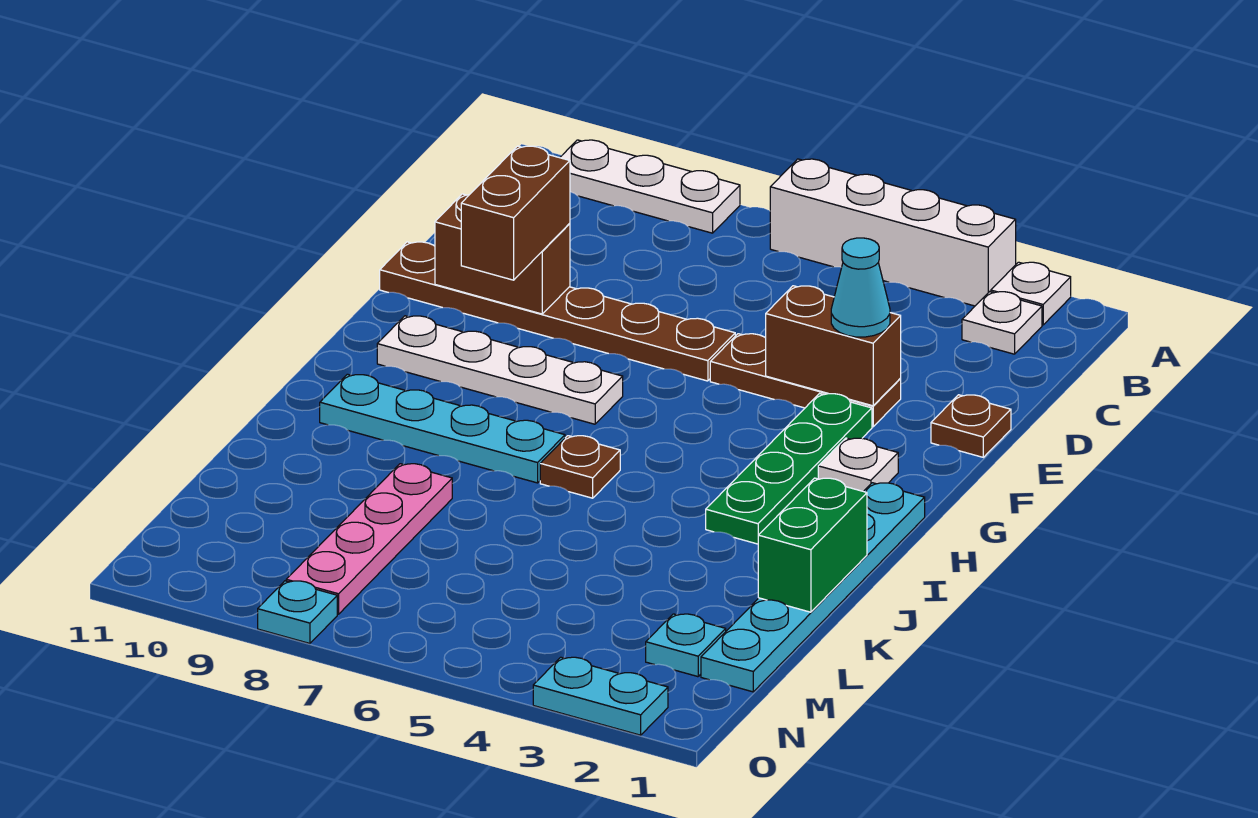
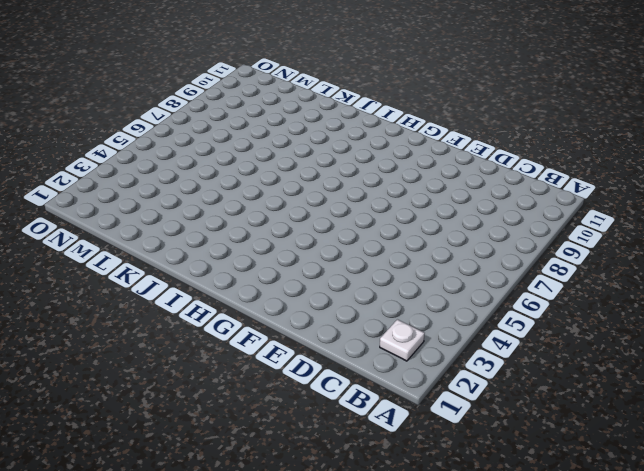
none -> white plate A2 level 1
none -> white brick A3:A6 level 1
none -> white plate A8:A10 level 1

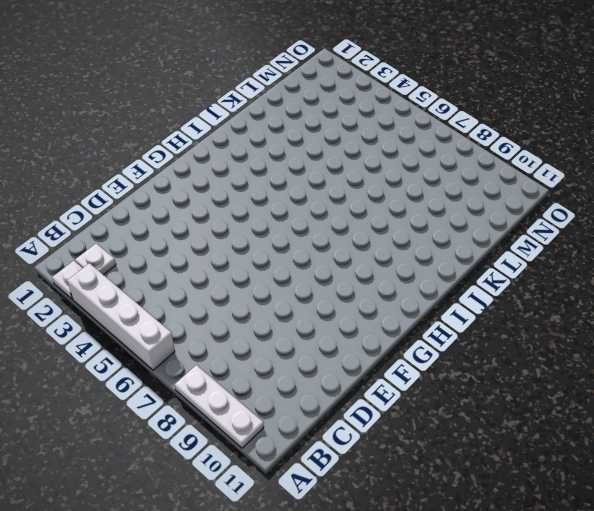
none -> brown plate E1 level 1
none -> brown plate E3:E5 level 1
none -> brown plate E6:E11 level 1

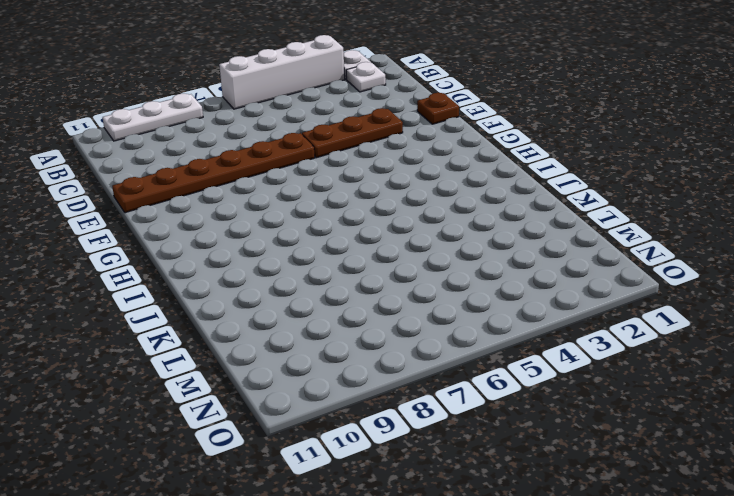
none -> green plate F3:I3 level 1
none -> white plate G2 level 1
none -> white plate G7:G10 level 1

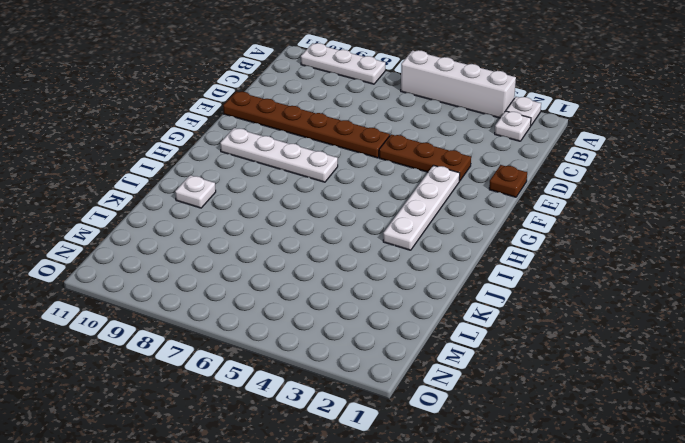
white plate F3:I3 level 1 -> green plate F3:I3 level 1
white plate J10 level 1 -> white plate G2 level 1
none -> cyan plate H1:M1 level 1
none -> brown plate I6 level 1
none -> cyan plate I7:I10 level 1

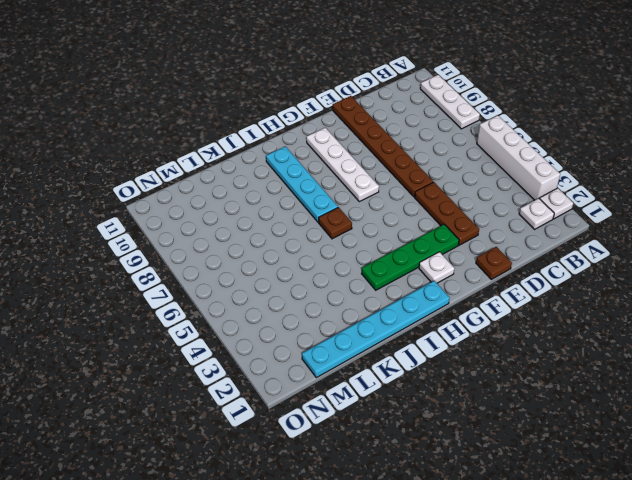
none -> pink plate K8:N8 level 1
none -> cyan plate M2 level 1
none -> cyan plate O2:O3 level 1

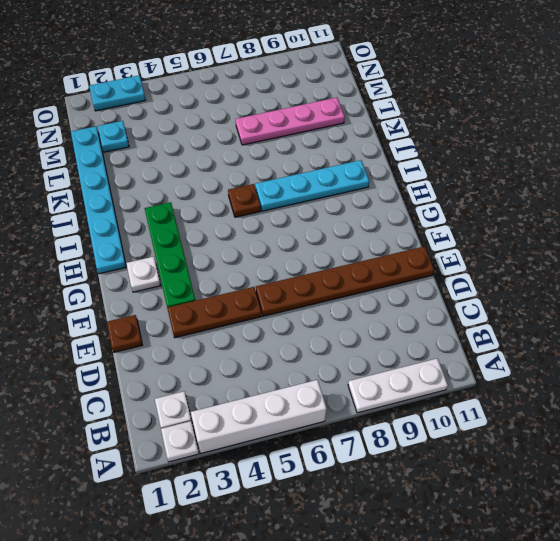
pink plate L7:L10 level 1 -> pink plate K8:N8 level 1
none -> white plate G7:G10 level 1
none -> cyan plate O8 level 1
none -> brown brick E3:E4 level 2

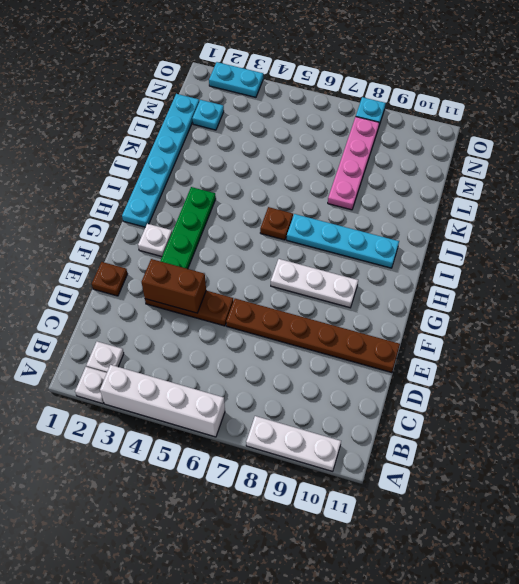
white plate G7:G9 level 1 -> white plate G7:G10 level 1
none -> brown brick E9:E10 level 2
none -> green brick J1:K1 level 2
none -> cyan cone E3 level 3

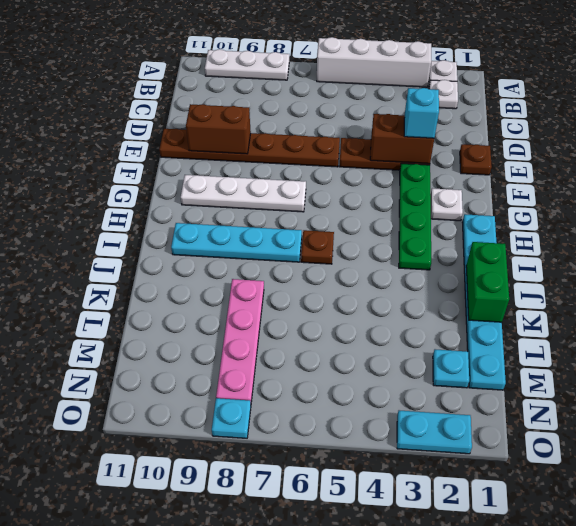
cyan brick E3 level 3 -> cyan cone E3 level 3
none -> brown brick E9:F9 level 3

